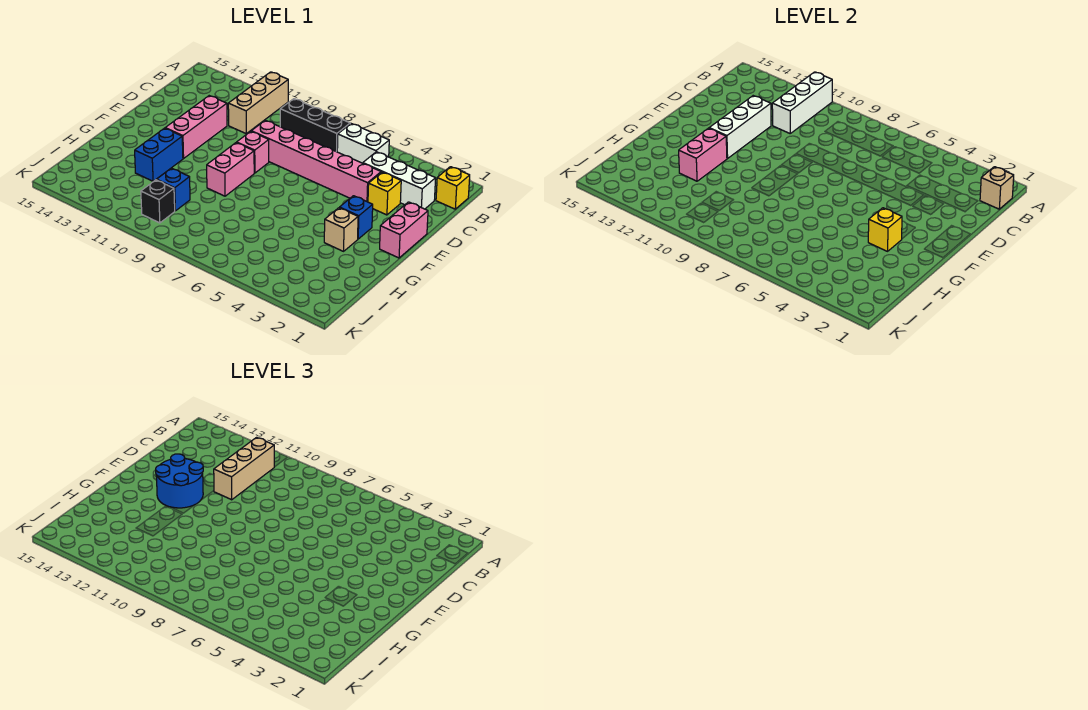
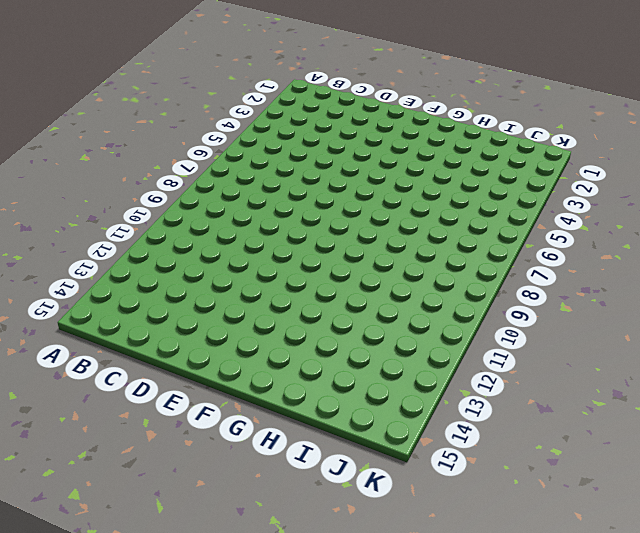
none -> tan brick A11:C11 level 1
none -> yellow brick B1 level 1
none -> white brick B5:B6 level 1

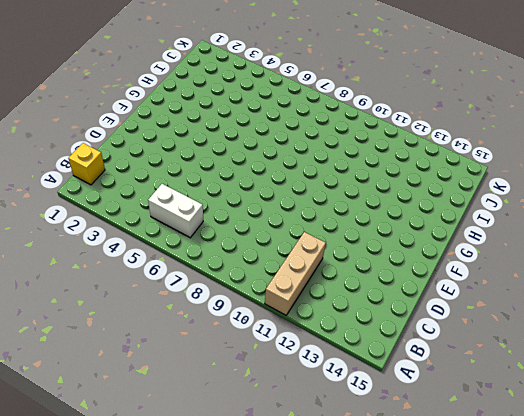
none -> black brick B7:B9 level 1
none -> white brick C2:C4 level 1
none -> yellow brick D3 level 1

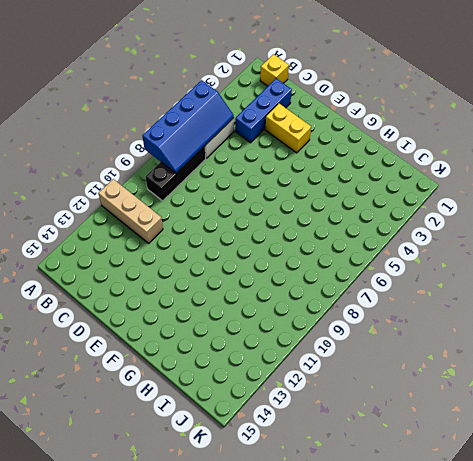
blue slope A5:B8 level 2 top A -> none
blue brick C2:C4 level 1 -> white brick C2:C4 level 1
yellow brick D3:E3 level 1 -> yellow brick D3 level 1
none -> pink brick D4:D9 level 1
none -> pink brick D12:F12 level 1
none -> pink brick E1:F1 level 1

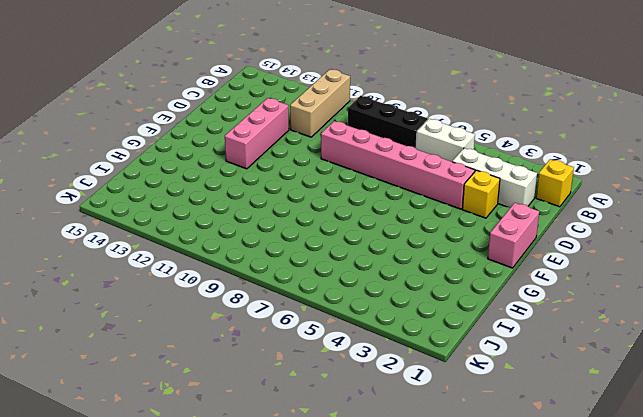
none -> pink brick E9 level 1
none -> blue brick F3 level 1
none -> pink brick F9:G9 level 1

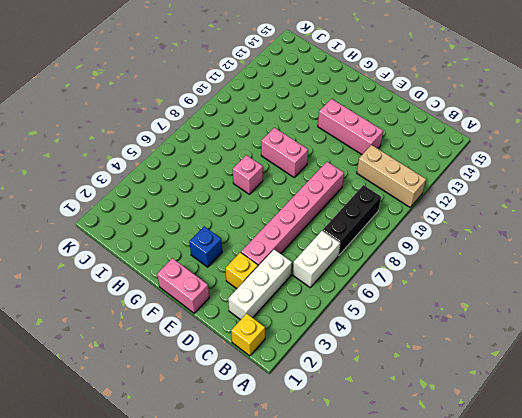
pink brick G7 level 1 -> pink brick E9 level 1
none -> tan brick G3 level 1
none -> blue brick G12:H12 level 1
none -> blue brick I10 level 1

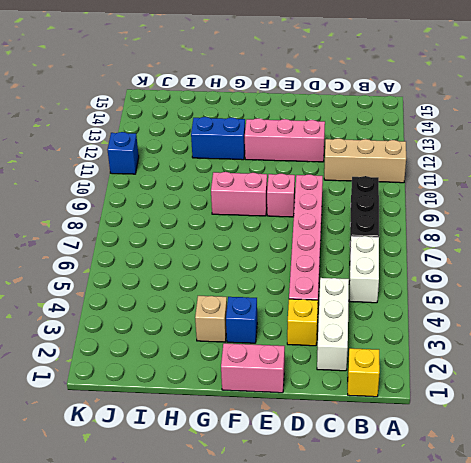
blue brick K11 level 1 -> blue brick I10 level 1
none -> black brick J10 level 1
none -> white brick A11:C11 level 2
none -> tan brick B1 level 2

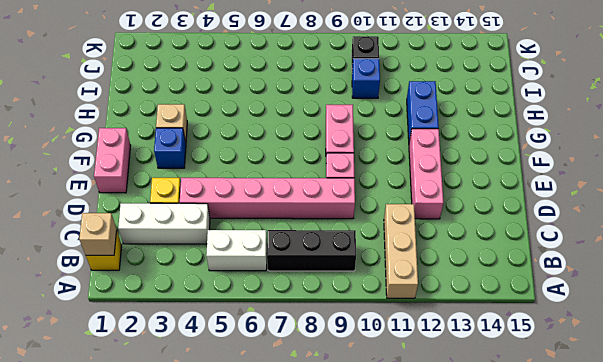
none -> white brick A11:C11 level 2
none -> white brick D12:F12 level 2
none -> yellow brick G3 level 2

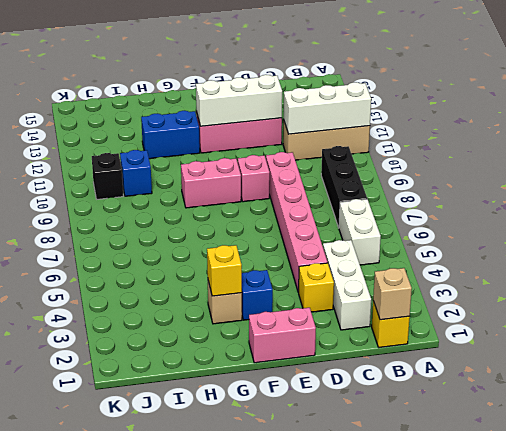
none -> pink brick G12:H12 level 2
none -> tan brick B11:D11 level 3
none -> blue round brick E12:F13 level 3

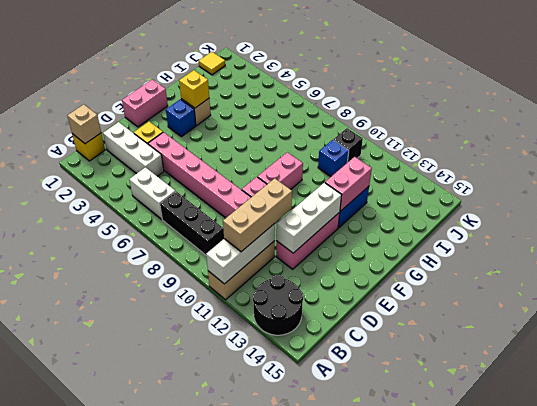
black round brick A13:B14 level 1 -> none
yellow tile J1 level 1 -> none
none -> blue round brick E12:F13 level 3

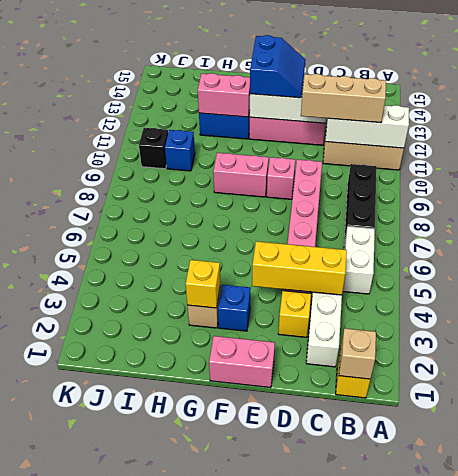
yellow brick C4:E4 level 2 -> none
blue slope E12:F13 level 3 top F -> blue round brick E12:F13 level 3

